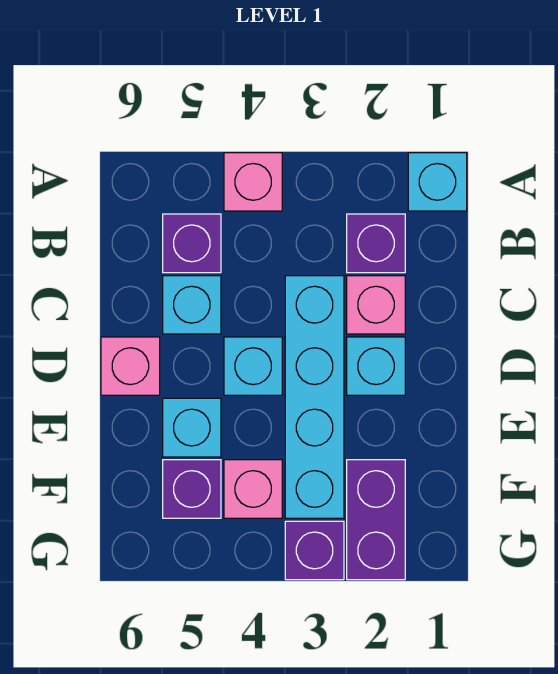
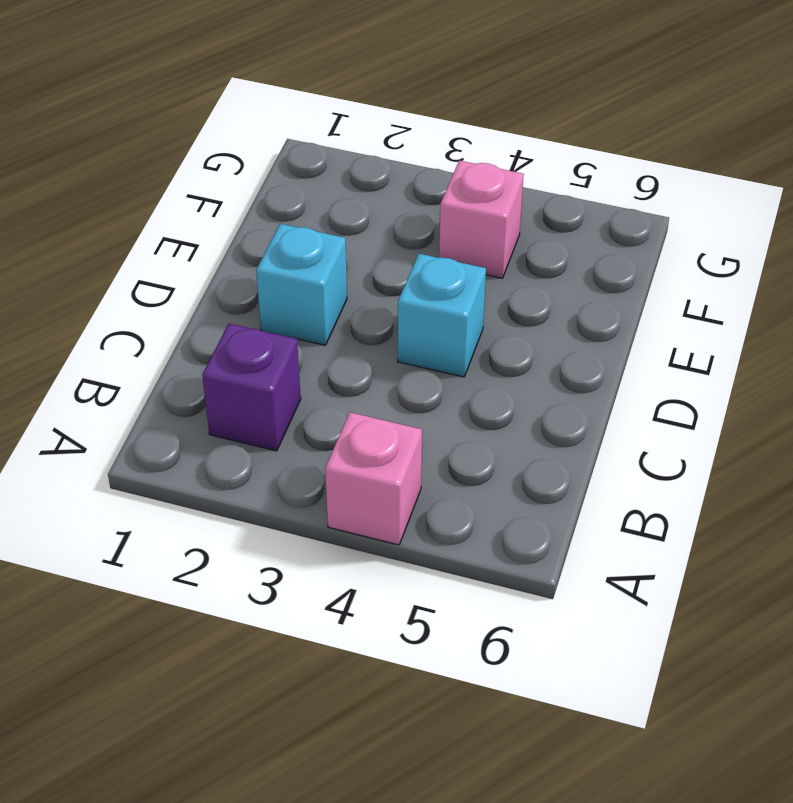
none -> cyan brick A1 level 1
none -> purple brick B5 level 1
none -> pink brick C2 level 1

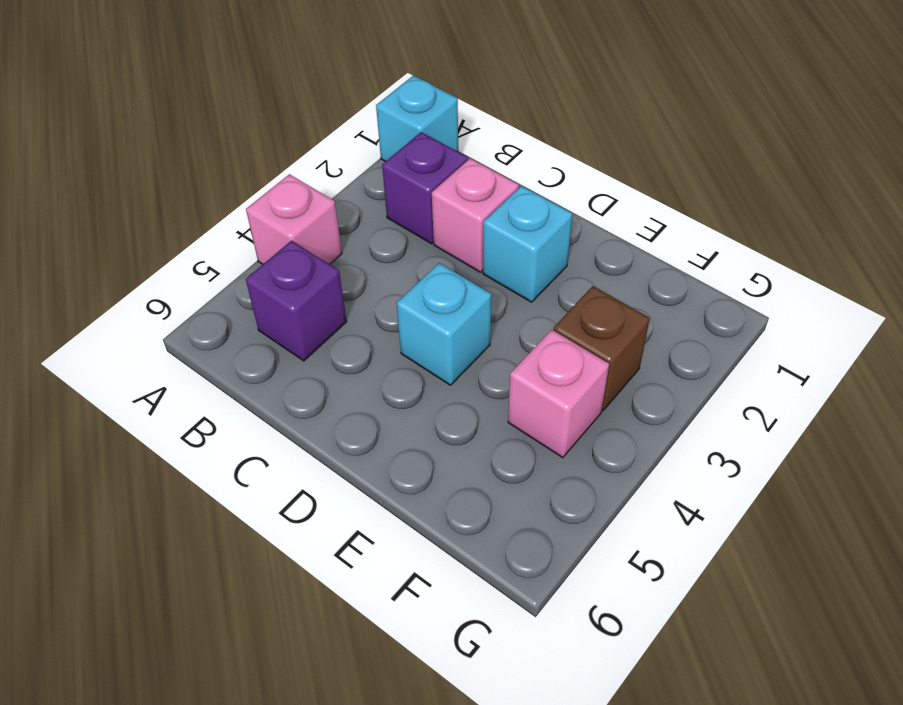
brown brick F3 level 1 -> cyan brick C3:F3 level 1
none -> cyan brick C5 level 1
none -> pink brick D6 level 1
none -> cyan brick E5 level 1

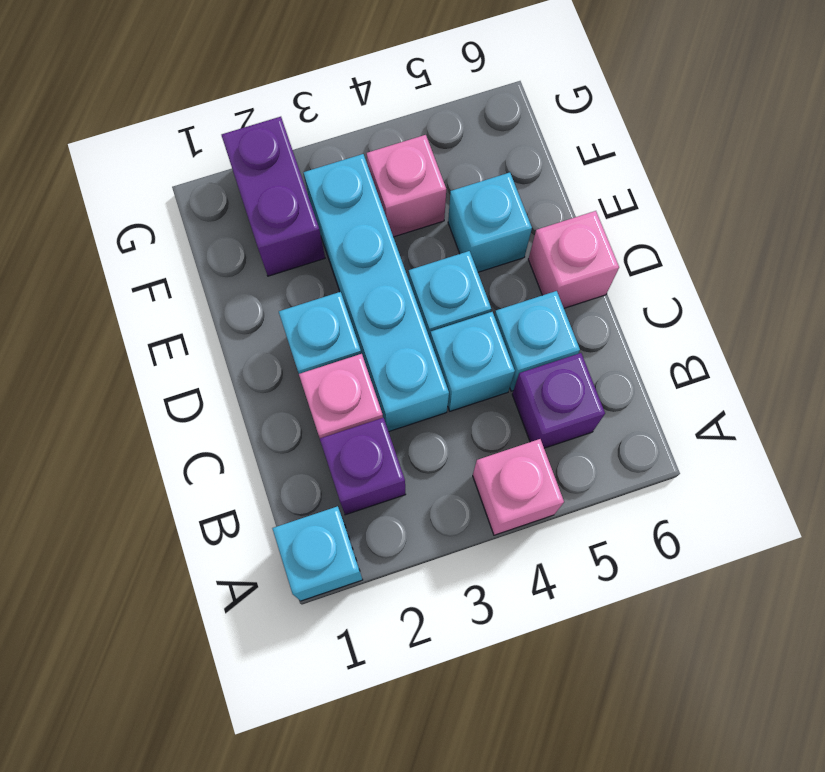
cyan brick C4 level 1 -> none
none -> purple brick F5 level 1
none -> purple brick G3 level 1

